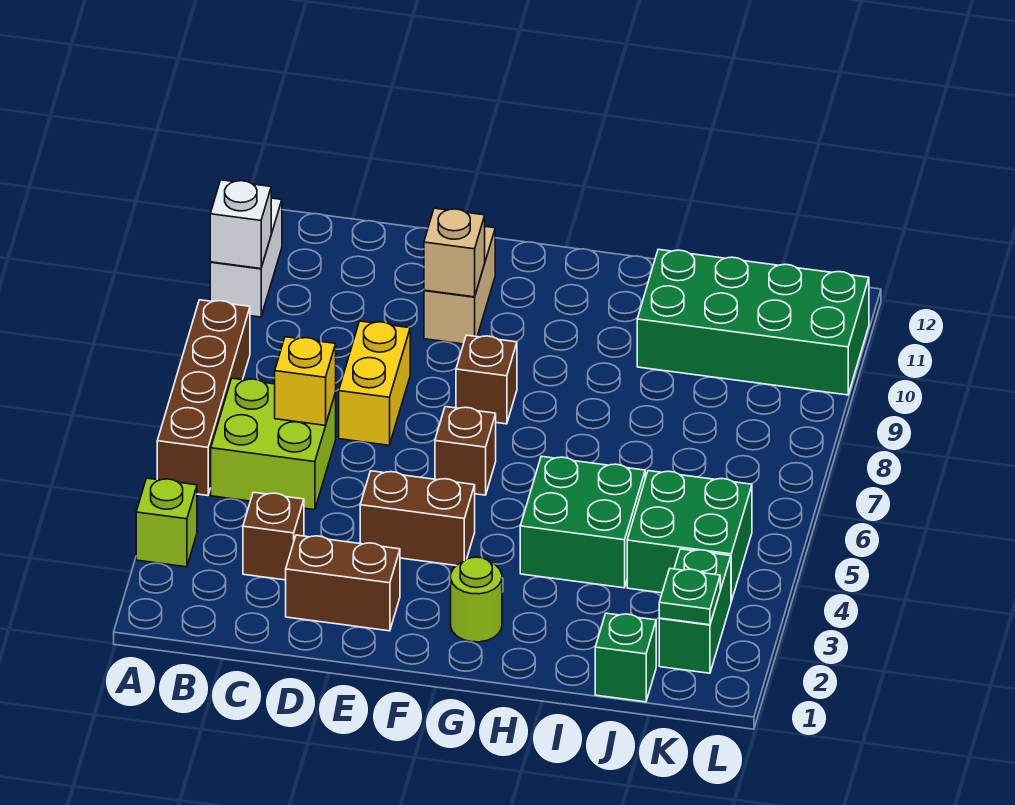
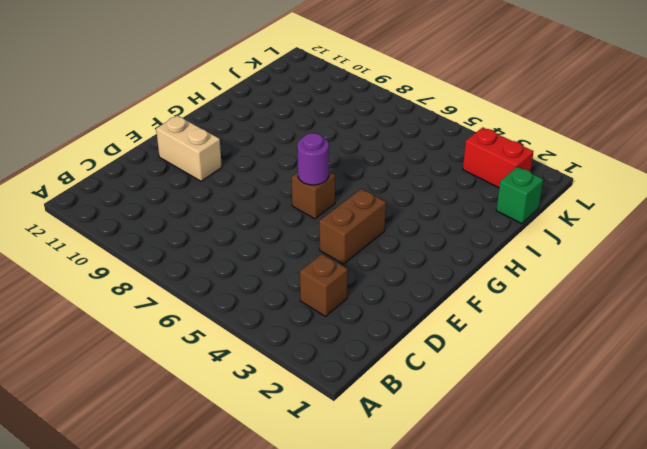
purple round brick F6 level 2 -> none
red brick K2:K3 level 1 -> green brick K2:K3 level 1
none -> lime brick A3 level 1
none -> brown brick A5:A8 level 1
none -> white brick A10:A11 level 1

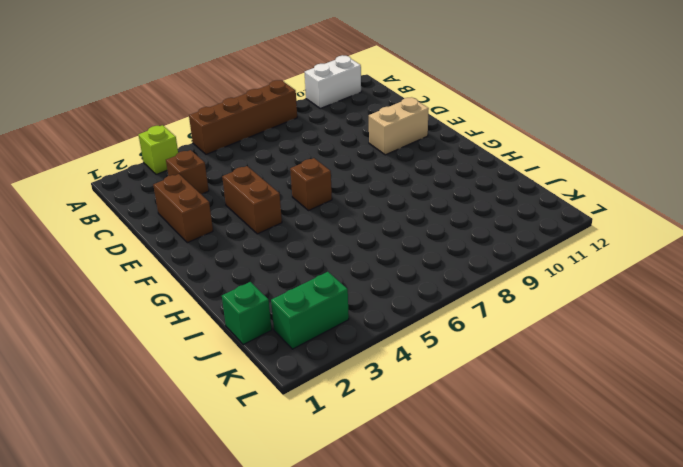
none -> lime brick B5:C6 level 1
none -> yellow brick D7:D8 level 1
none -> brown brick F8 level 1

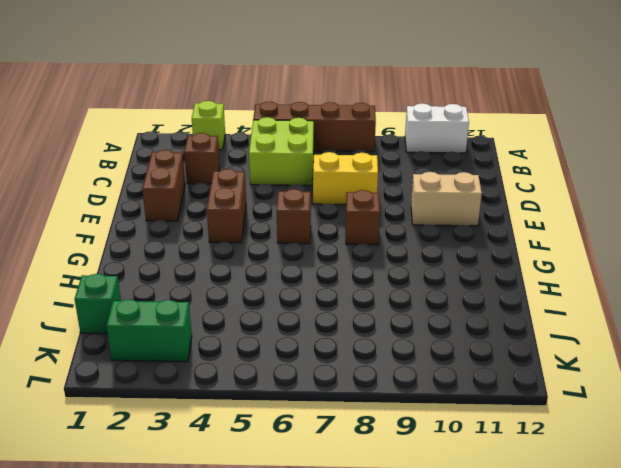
none -> lime round brick G2 level 1
none -> green brick H4:I5 level 1
none -> green brick I10:L11 level 1

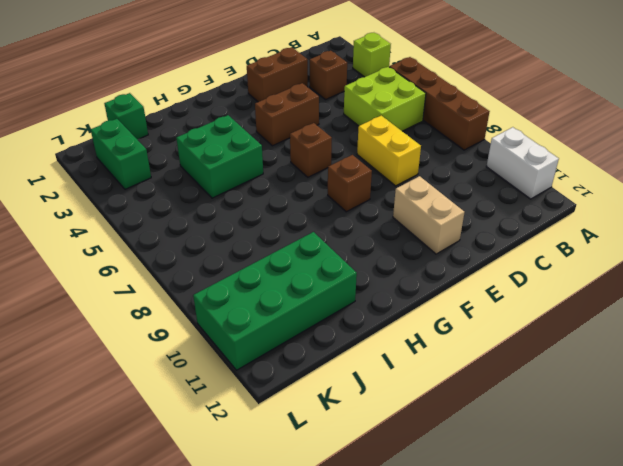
none -> lime round brick G2 level 1
none -> green brick J4:K5 level 1
none -> white brick A10 level 2

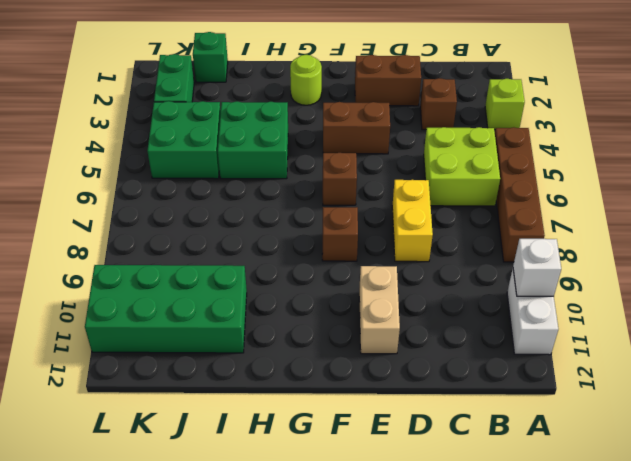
none -> yellow brick C6 level 2
none -> tan brick E10 level 2
none -> green plate K2 level 2

